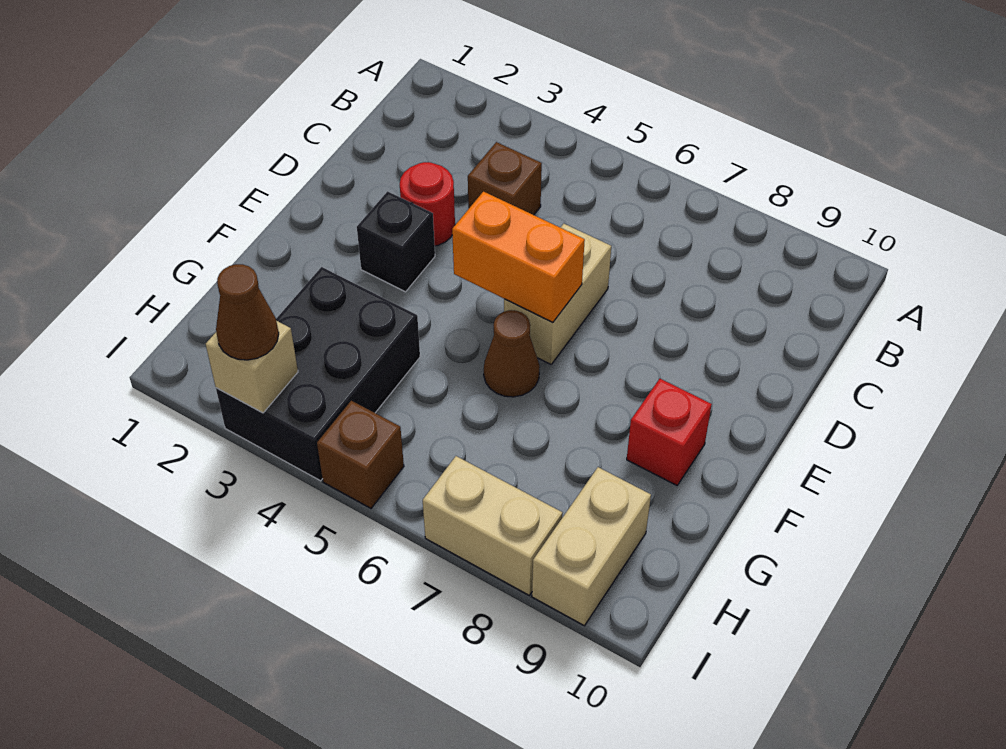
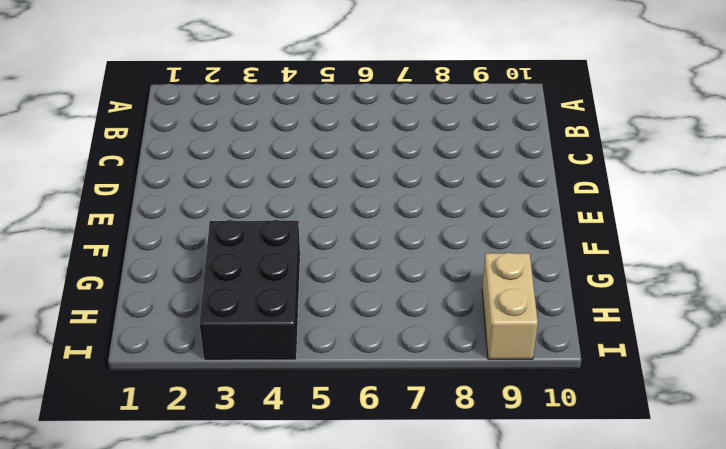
none -> brown brick C4 level 1
none -> red round brick D3 level 1
none -> tan brick D6:E6 level 1

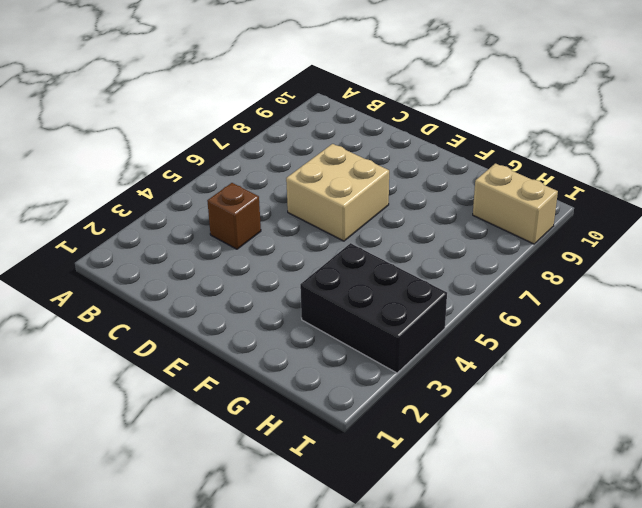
tan brick D6:E7 level 1 -> tan brick D6:E6 level 1
none -> red round brick D3 level 1
none -> black brick E3 level 1
none -> brown cone F6 level 1

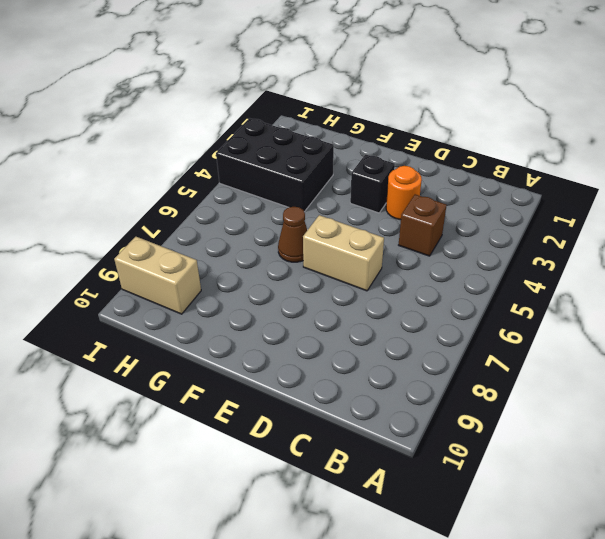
orange round brick D3 level 1 -> red round brick D3 level 1
none -> red brick F9 level 1
none -> brown brick I5 level 1
none -> tan brick I7:I8 level 1

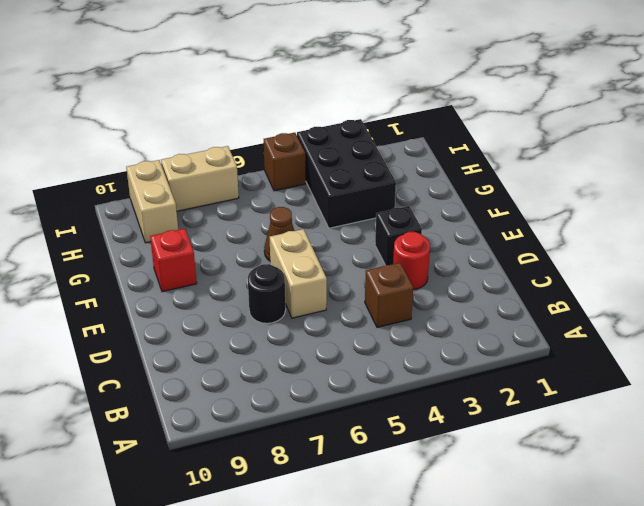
black round brick D7 level 1 -> none
none -> orange brick E5:E6 level 2
none -> tan brick I3 level 2
none -> brown cone I3 level 3

